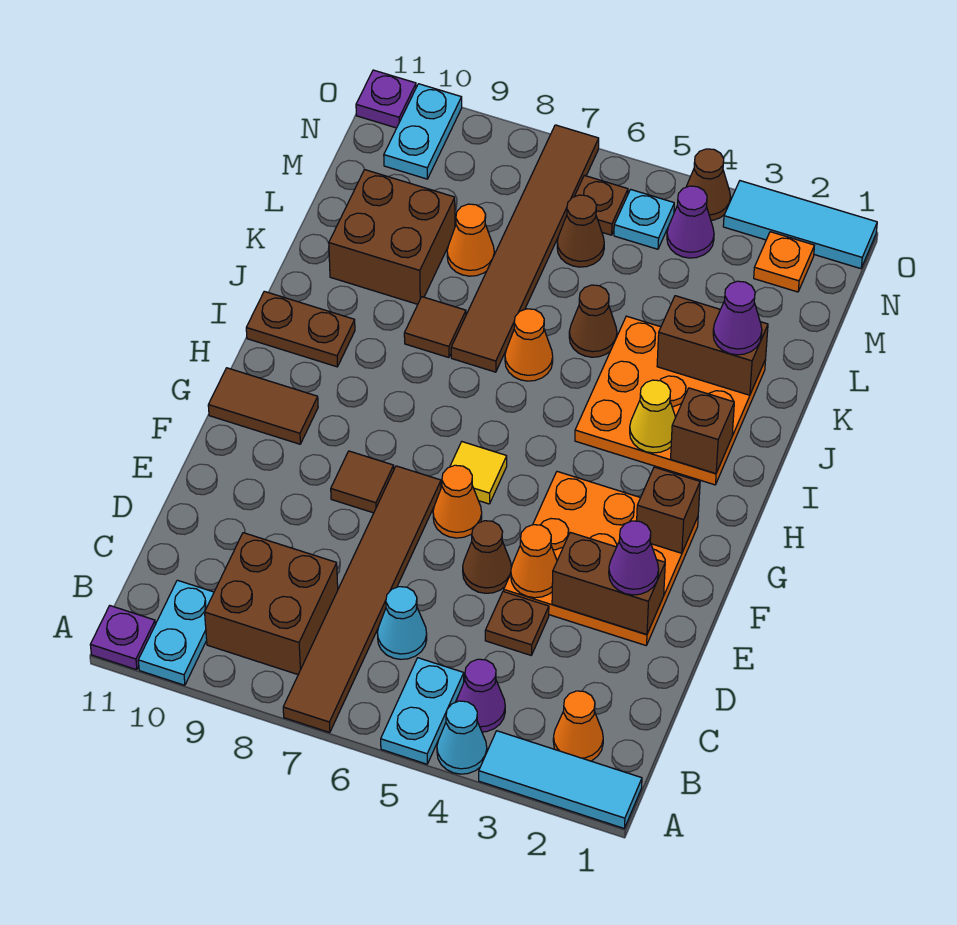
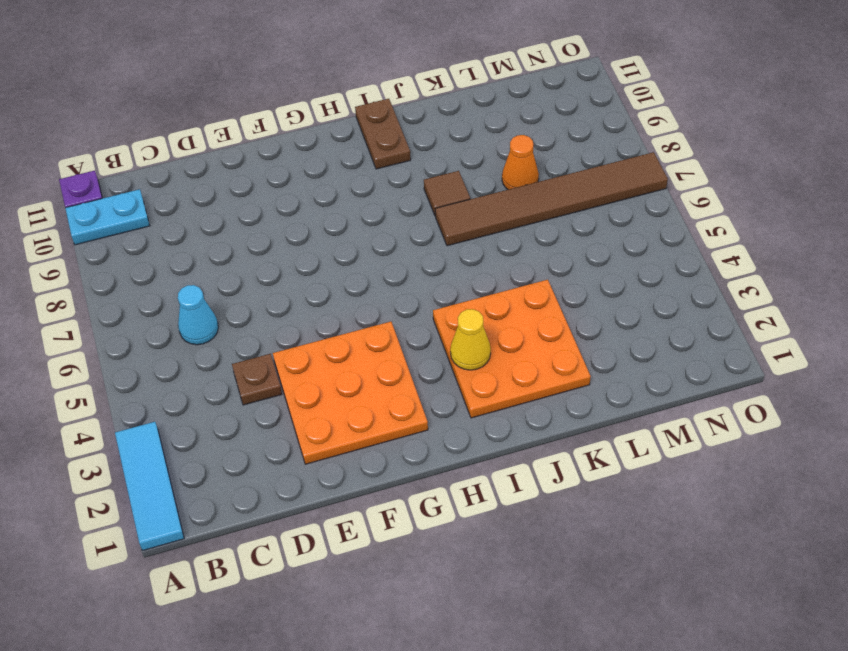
none -> cyan cone A4 level 1
none -> cyan plate A5:B5 level 1
none -> brown tile A7:F7 level 1
none -> orange cone B2 level 1

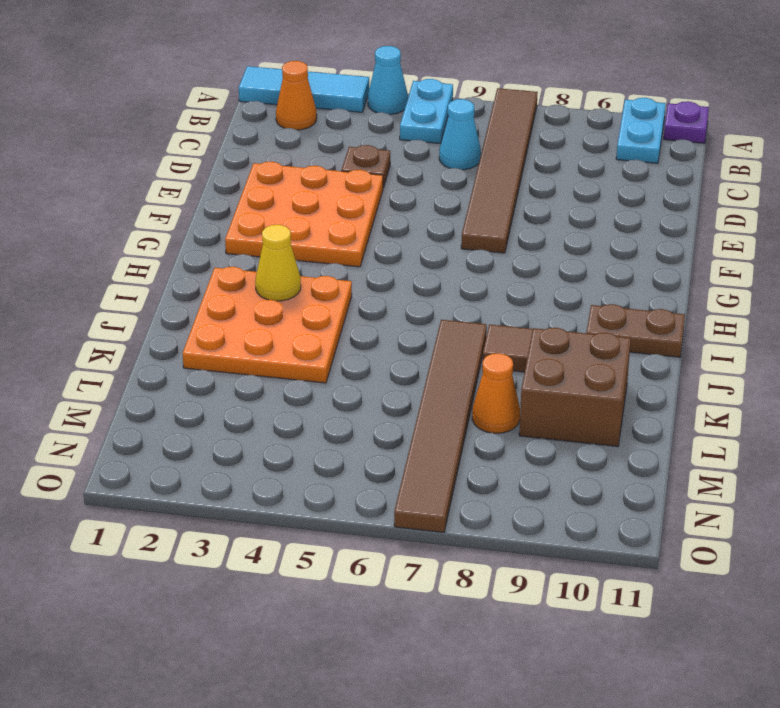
none -> purple cone B4 level 1
none -> brown brick B8:C9 level 1
none -> brown cone E5 level 1
none -> orange cone F6 level 1

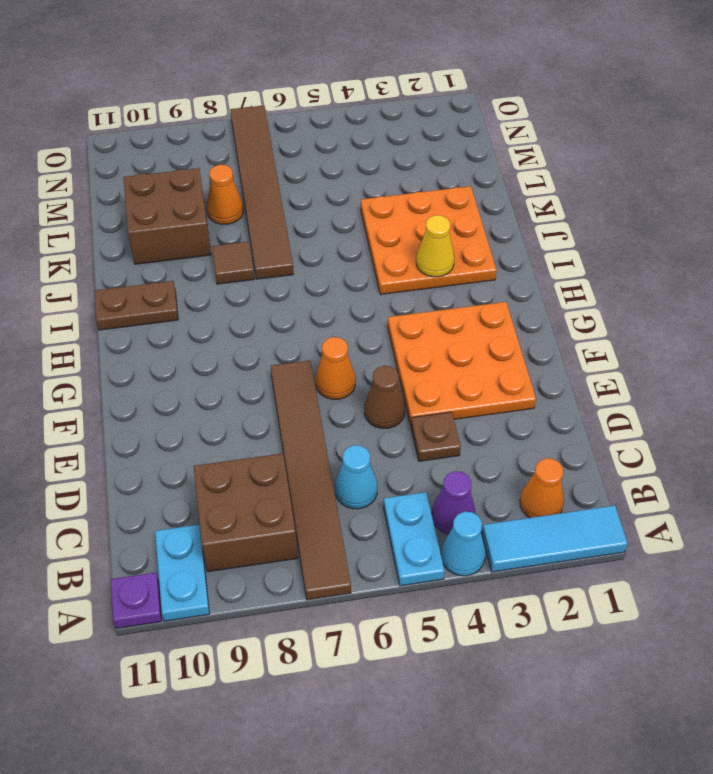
none -> brown tile F8 level 1
none -> yellow tile G6 level 1
none -> brown tile G10:G11 level 1
none -> orange cone J6 level 1

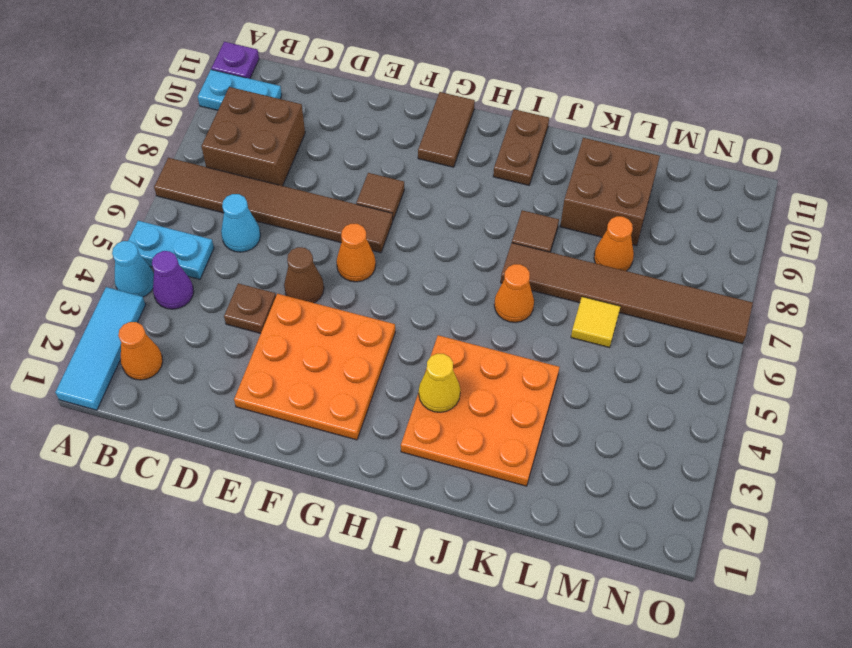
yellow tile L6 level 1 -> yellow tile G6 level 1
none -> brown cone K5 level 1
none -> brown cone M6 level 1
none -> orange plate N2 level 1
none -> purple cone N4 level 1

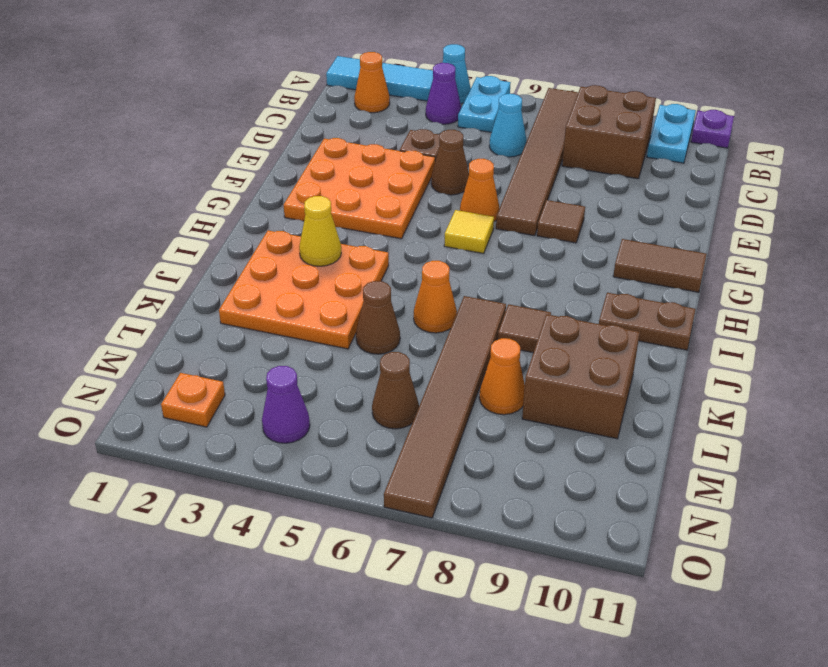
none -> cyan plate N5 level 1
none -> brown plate N6 level 1
none -> cyan plate N10:O10 level 1
none -> cyan tile O1:O3 level 1

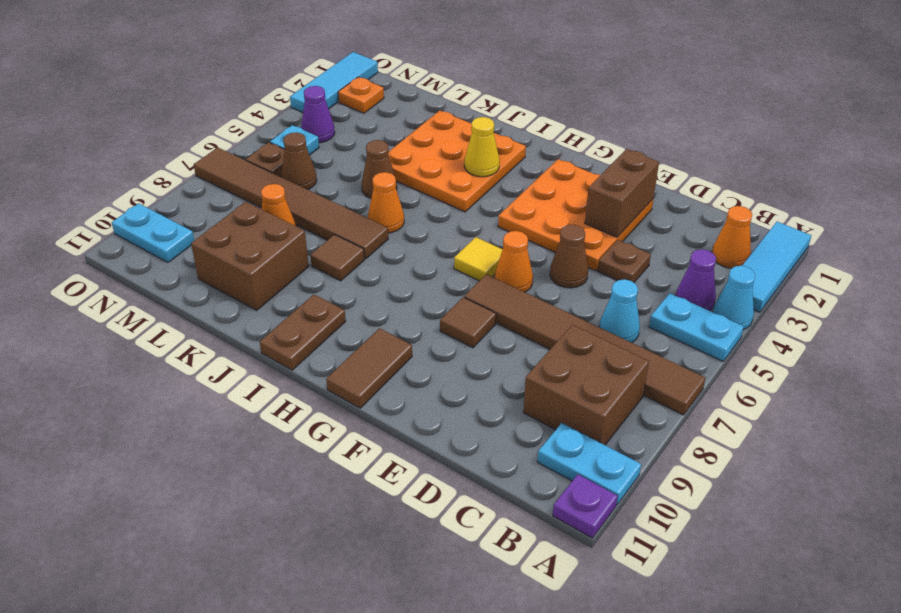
none -> brown cone O4 level 1
none -> purple plate O11 level 1
none -> orange cone E4 level 2
none -> brown brick G2 level 2

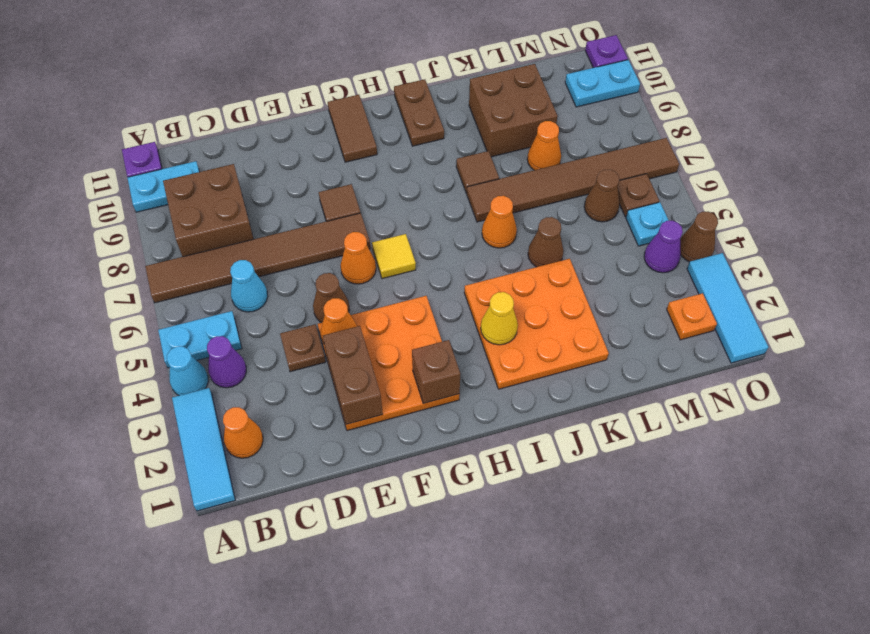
none -> brown brick I2 level 2
none -> brown brick K2:K3 level 2
none -> purple cone E2 level 3
none -> purple cone K2 level 3

